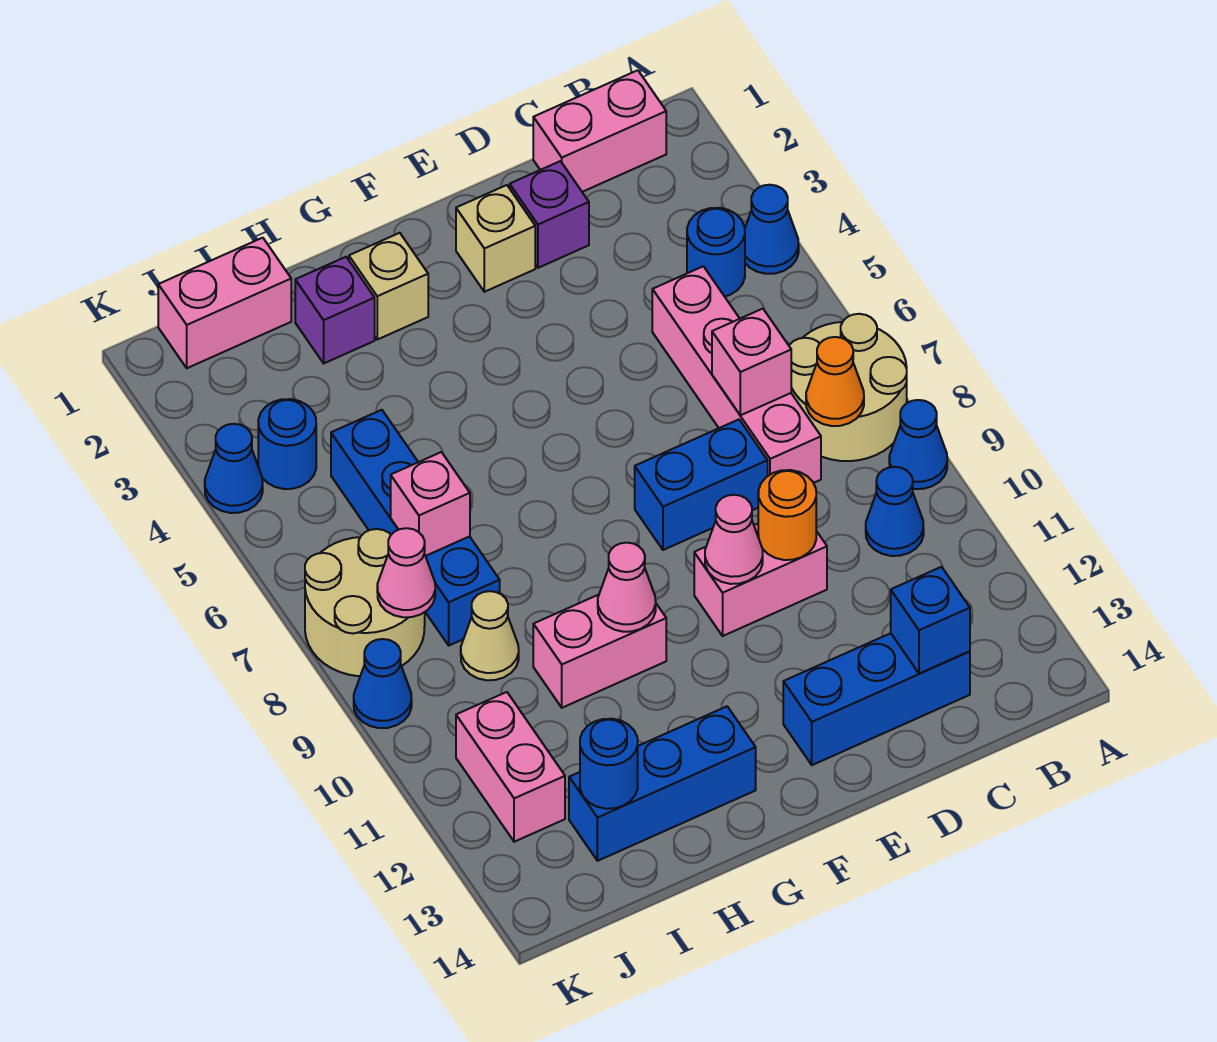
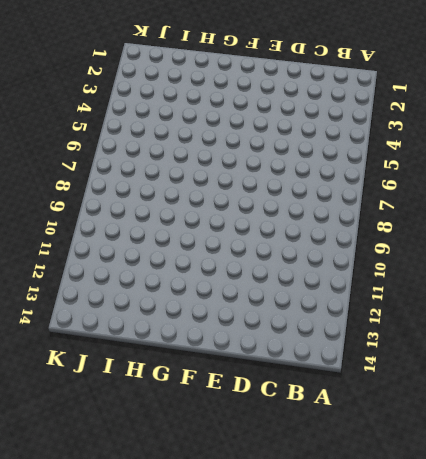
none -> blue cone A4 level 1
none -> tan round brick A7:B8 level 1
none -> blue cone A9 level 1
none -> pink brick B1:C1 level 1

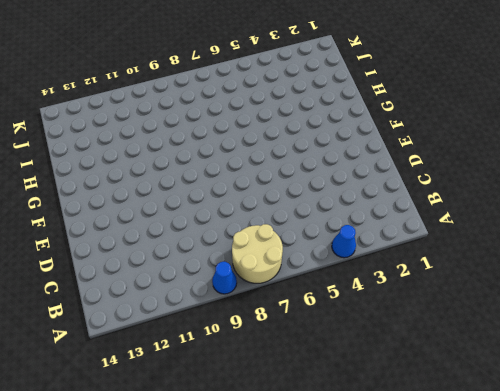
none -> pink brick B1:C1 level 1
none -> blue round brick B4 level 1
none -> blue cone B10 level 1
none -> pink brick C5:C8 level 1

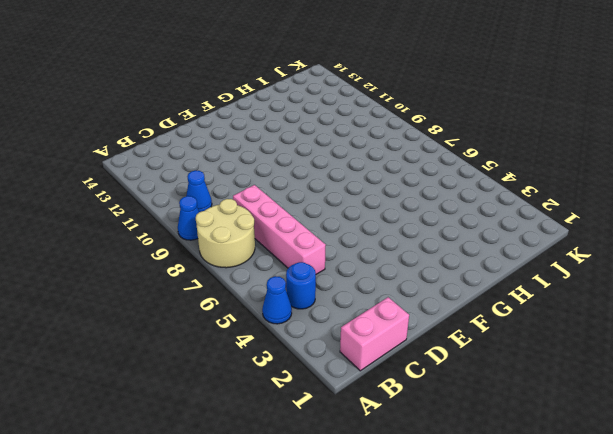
none -> blue brick C13:E13 level 1
none -> purple brick D2 level 1
none -> blue brick D8:E8 level 1
none -> pink brick D10:E10 level 1

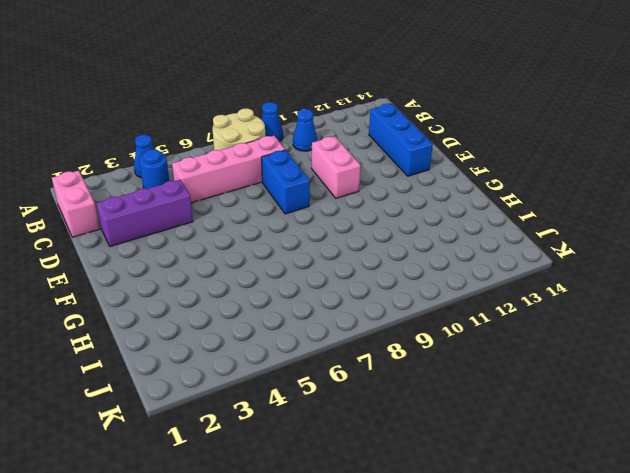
purple brick D2:D4 level 1 -> purple brick D2 level 1
none -> tan brick E2 level 1
none -> tan brick G2 level 1
none -> pink brick G10:H10 level 1
none -> blue brick G13:I13 level 1

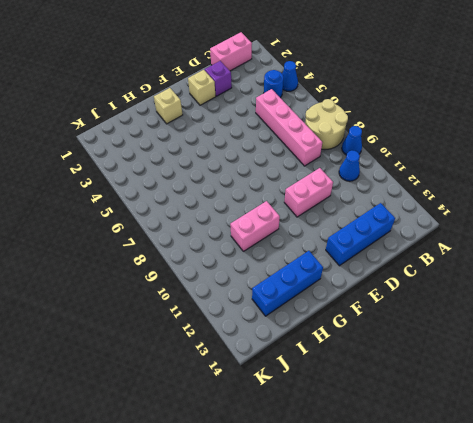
none -> blue brick D8:E8 level 1
none -> purple brick H2 level 1
none -> pink brick I1:J1 level 1
none -> blue brick I5:I8 level 1

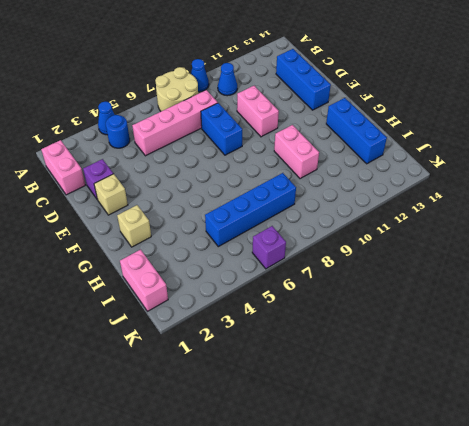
purple brick K6 level 1 -> purple brick H2 level 1
none -> tan cone I9 level 1
none -> blue round brick J4 level 1
none -> tan round brick J7:K8 level 1
none -> pink brick J11:J12 level 1

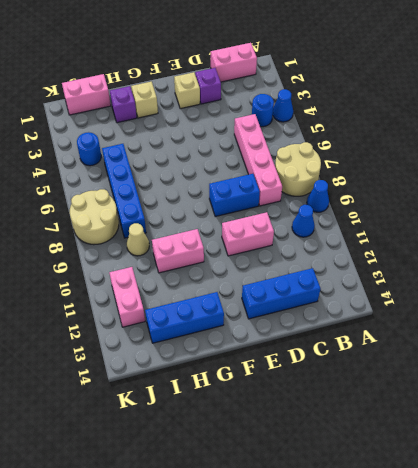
none -> blue cone K4 level 1
none -> blue cone K9 level 1
none -> orange cone B8 level 2
none -> pink brick C7 level 2

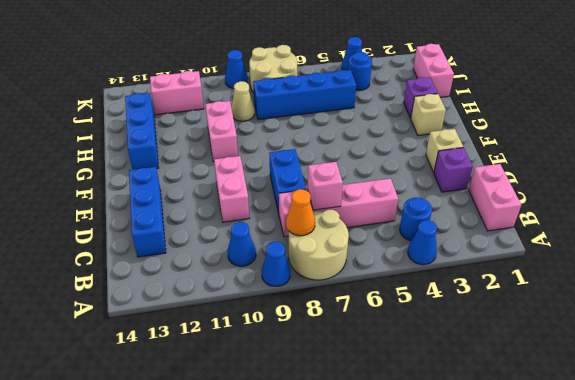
none -> blue brick C13 level 2
none -> orange round brick D10 level 2
none -> pink cone E10 level 2
none -> pink cone G10 level 2

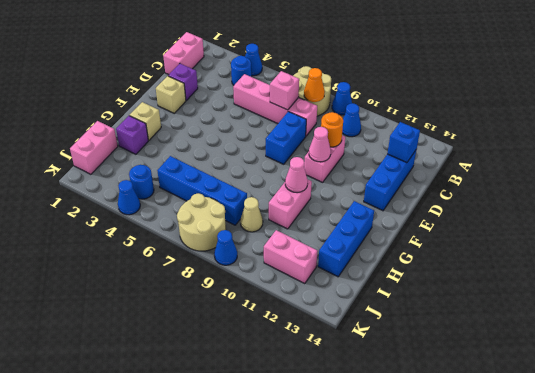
none -> pink brick I7 level 2
none -> blue round brick I13 level 2
none -> pink cone J8 level 2

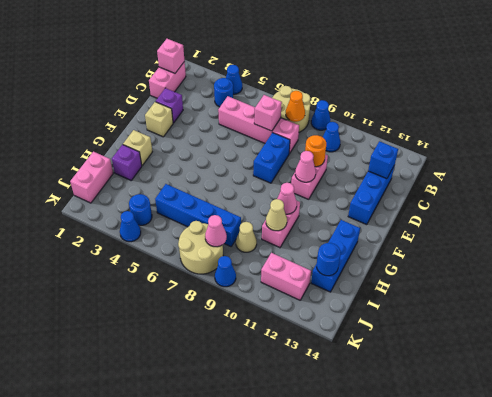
pink brick B1 level 2 -> pink brick I7 level 2
tan cone H10 level 2 -> none

